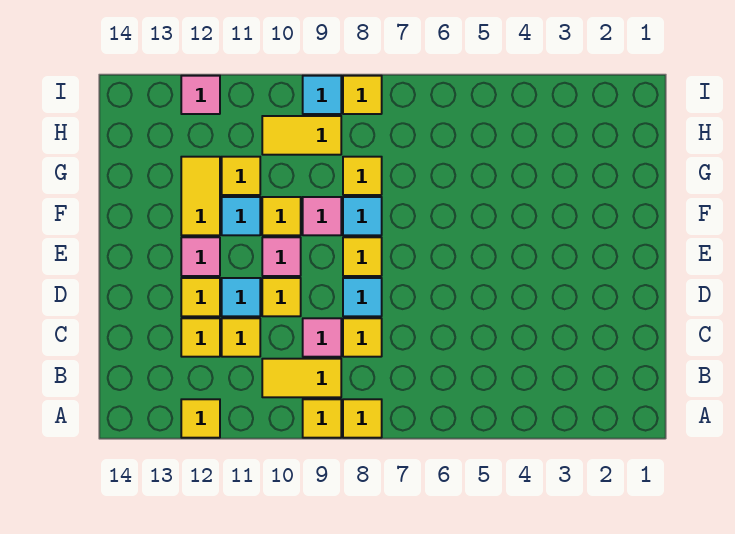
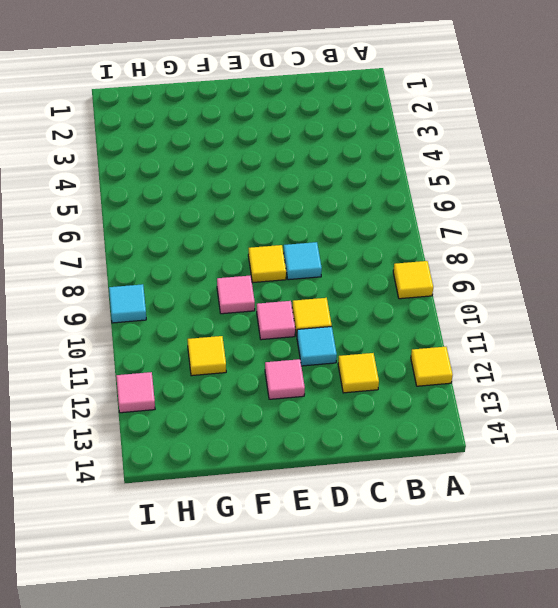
none -> yellow tile A8 level 1
none -> yellow tile B9:B10 level 1
none -> yellow tile C8 level 1

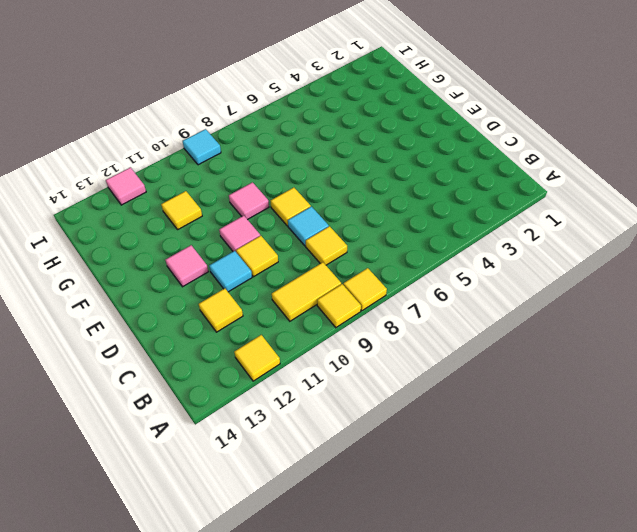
none -> pink tile C9 level 1
none -> yellow tile C11 level 1
none -> yellow tile D12 level 1

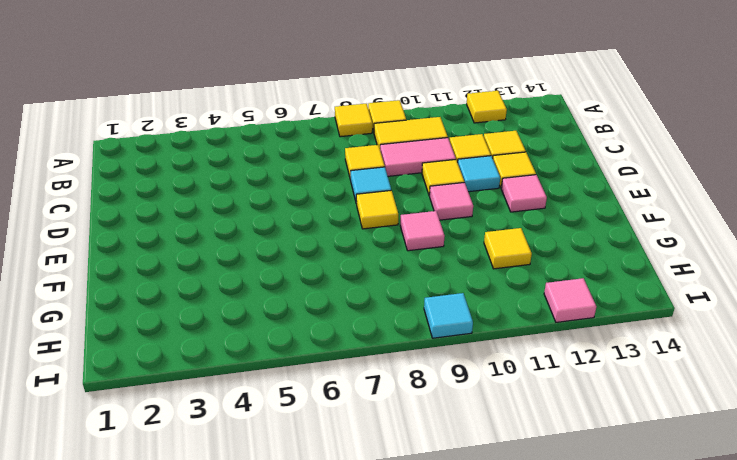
pink tile C9:C10 level 1 -> pink tile C9 level 1
none -> cyan tile F8 level 1
none -> yellow tile F10 level 1
none -> cyan tile F11 level 1

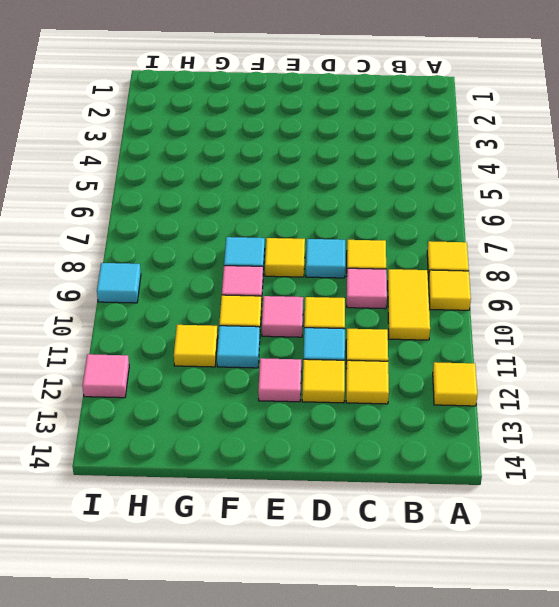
none -> yellow tile F12:G12 level 1
none -> yellow tile G8 level 1
none -> yellow tile H9:H10 level 1

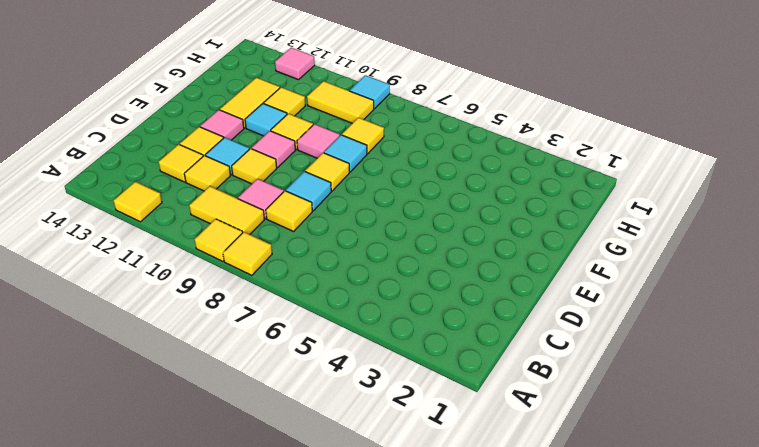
none -> yellow tile I8 level 1

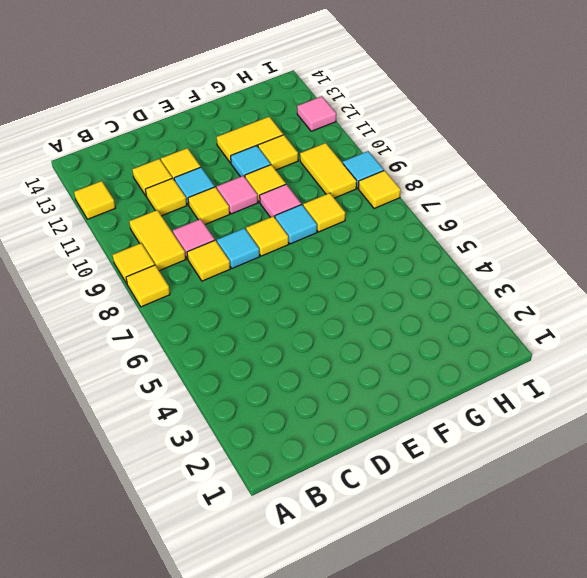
none -> pink tile E12 level 1

